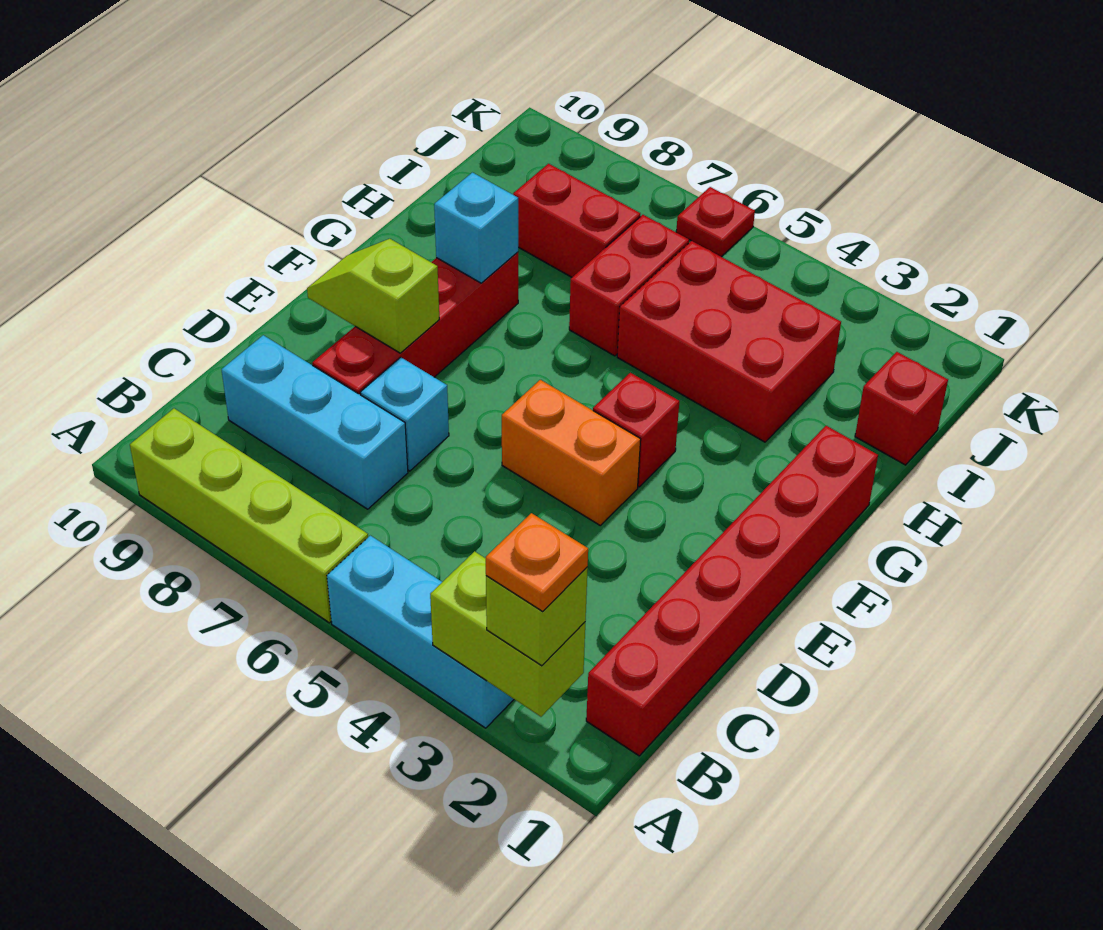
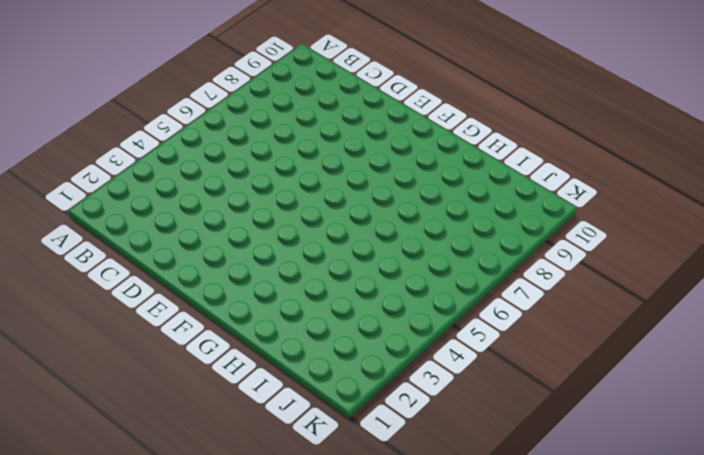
none -> cyan brick A3:A5 level 1
none -> lime brick A6:A9 level 1
none -> red brick B1:G1 level 1

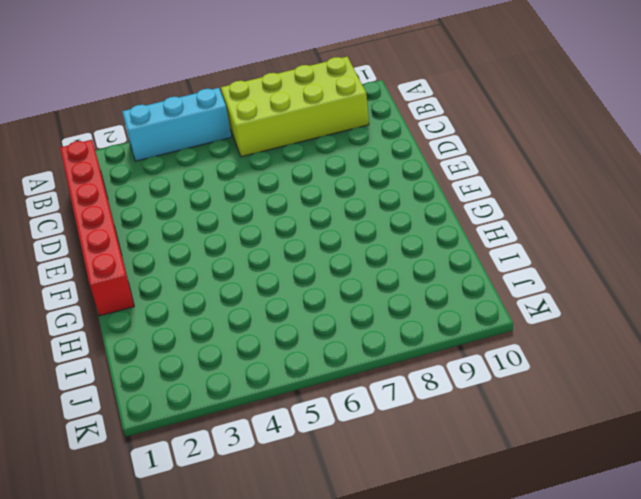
lime brick A6:B9 level 1 -> lime brick A6:A9 level 1
none -> cyan brick C7:C9 level 1
none -> cyan brick D7 level 1
none -> red brick D8:G8 level 1

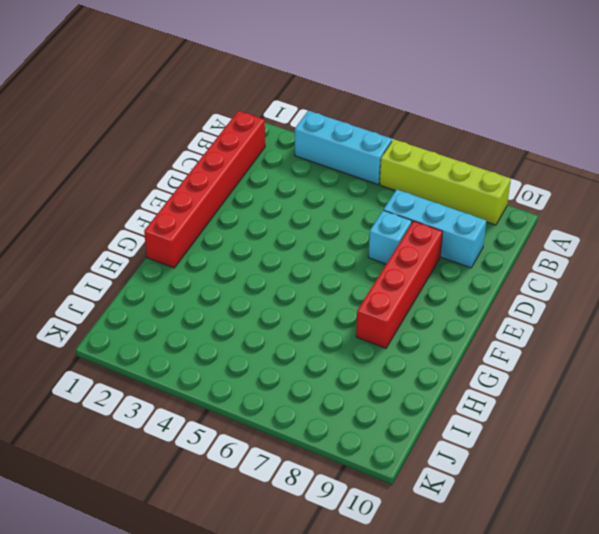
none -> orange brick E4:E5 level 1
none -> red brick F4 level 1
none -> red brick H3:I5 level 1

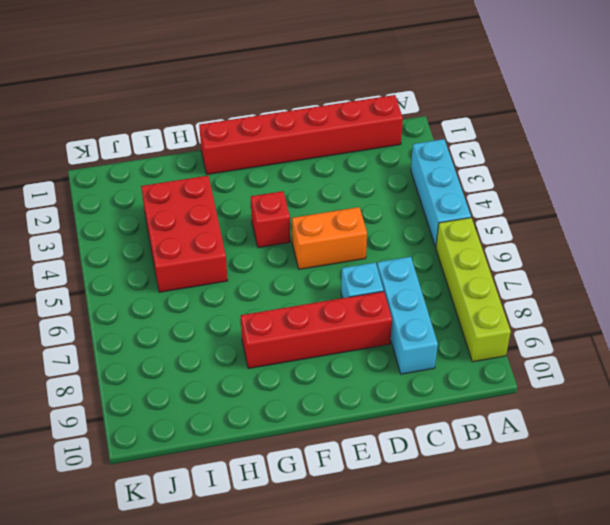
orange brick D5:E5 level 1 -> orange brick E4:E5 level 1
none -> red brick H6:I6 level 1
none -> red brick I1 level 1
none -> red brick I7:I8 level 1

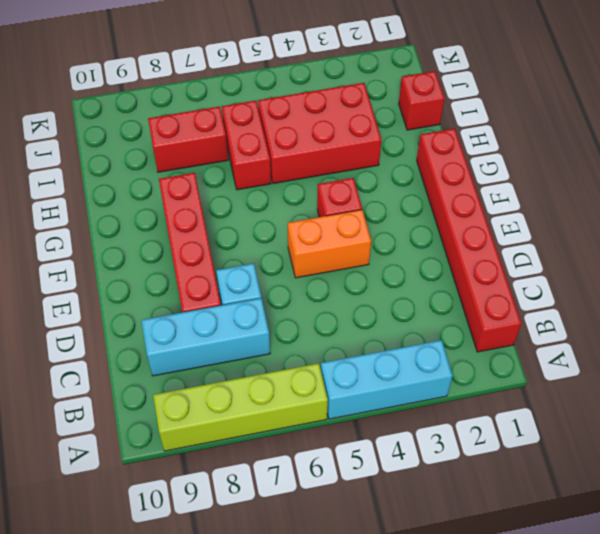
none -> red plate K6 level 1
none -> lime brick A2:A3 level 2
none -> lime slope E8:E9 level 2 top 8

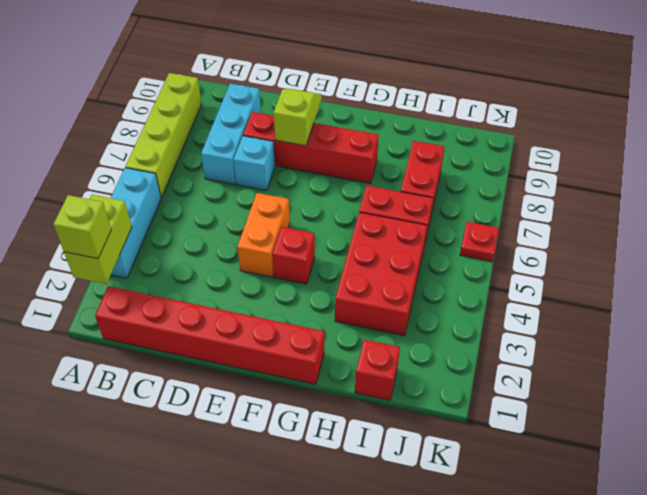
none -> cyan brick G8 level 2
none -> orange plate A2 level 4

